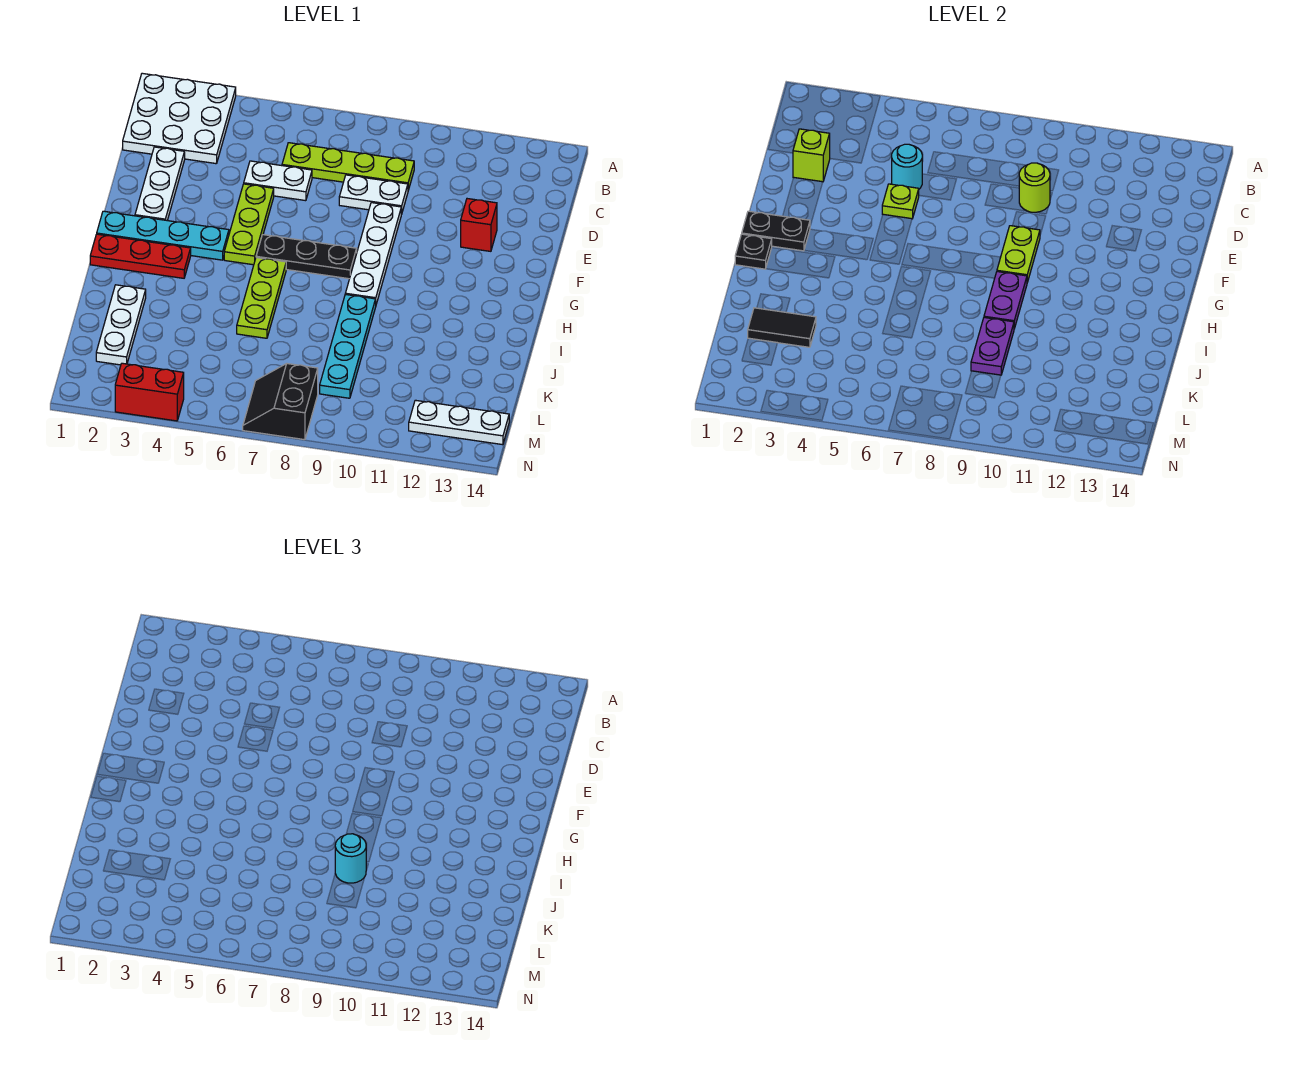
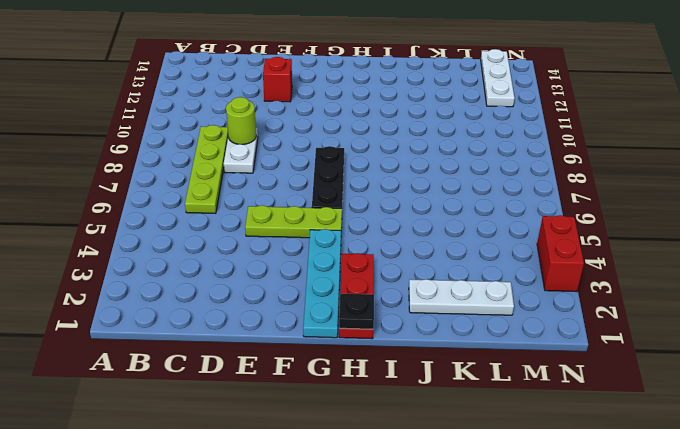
none -> white plate A1:C3 level 1
none -> white plate D2:F2 level 1
none -> white plate D5:D6 level 1

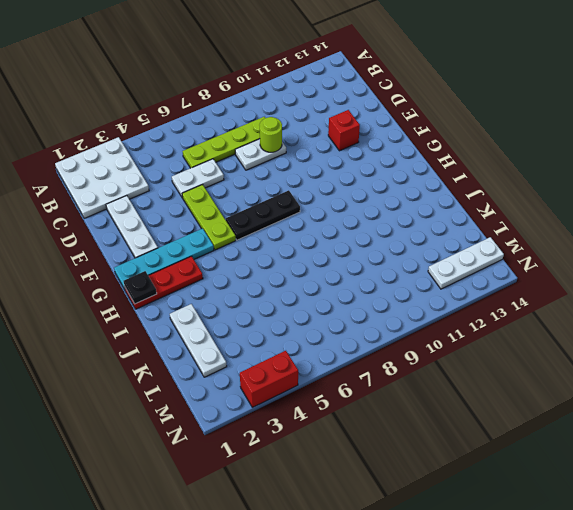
none -> white plate E9:H9 level 1
none -> lime plate H6:J6 level 1
none -> cyan plate I9:L9 level 1

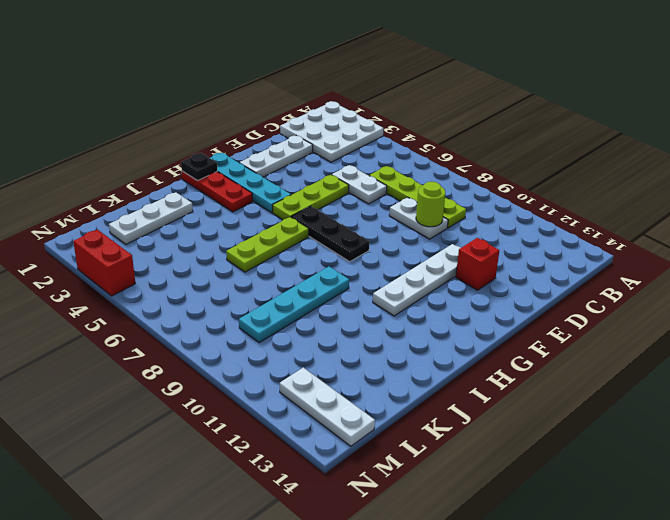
white plate E11:H11 level 1 -> white plate E9:H9 level 1
none -> black slope M7:N8 level 1 top 8
none -> lime brick D2 level 2
none -> cyan round brick D5 level 2

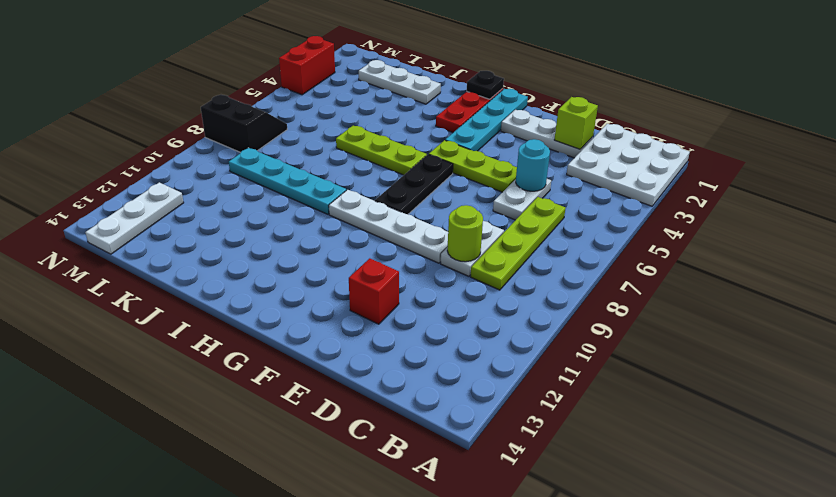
none -> lime plate E5 level 2
none -> lime plate F9:G9 level 2
none -> black plate G1:G2 level 2

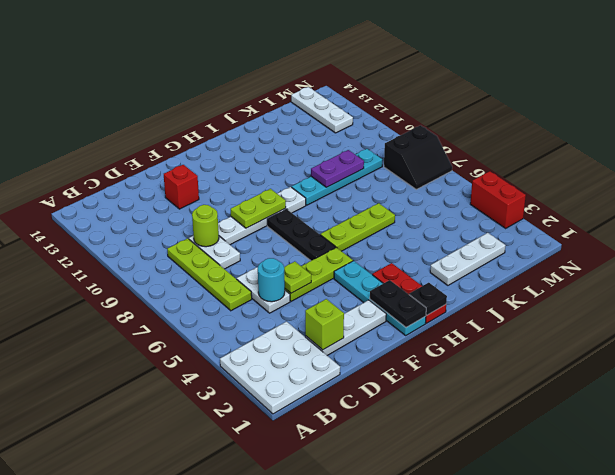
none -> purple plate H9:I9 level 2
none -> black tile K2:K3 level 2
none -> cyan round brick J9 level 3

